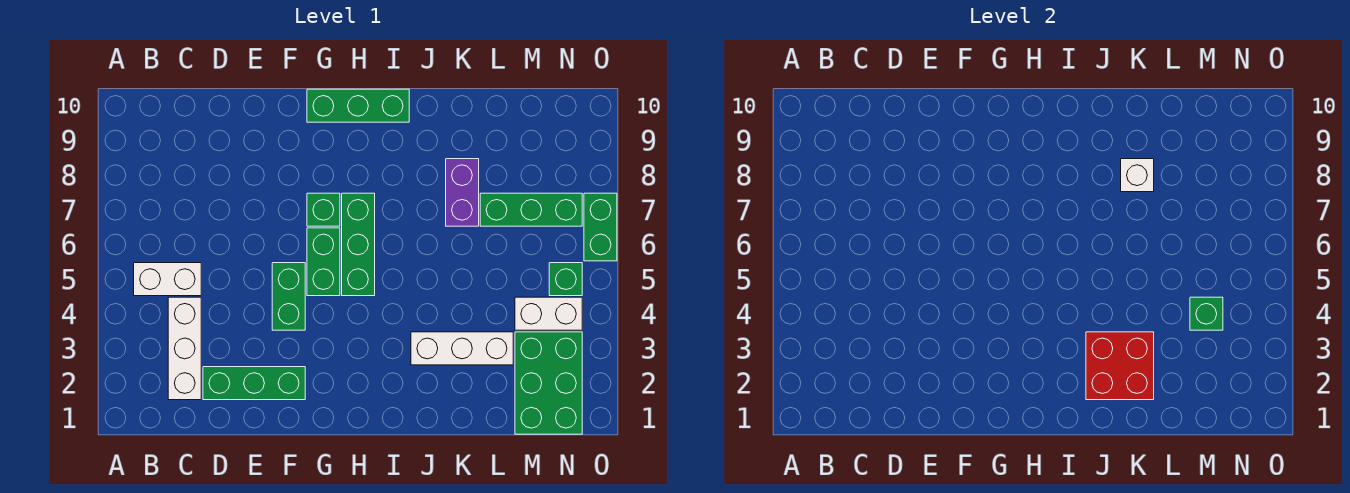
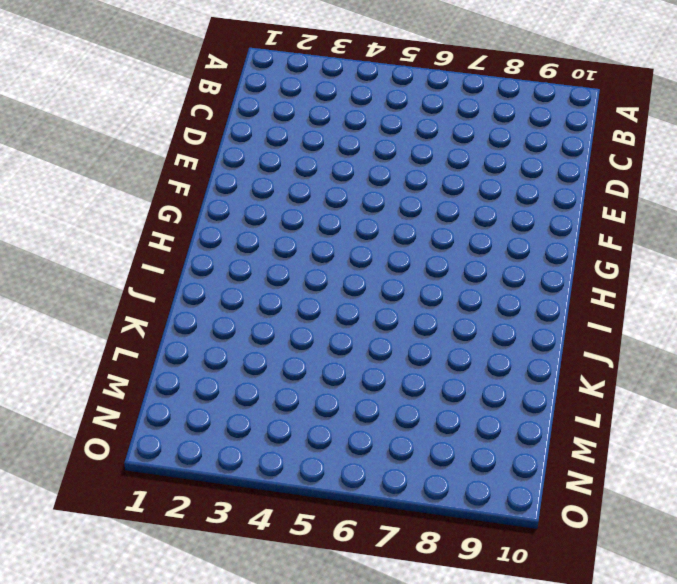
none -> white brick B5:C5 level 1
none -> white brick C2:C4 level 1
none -> green brick D2:F2 level 1

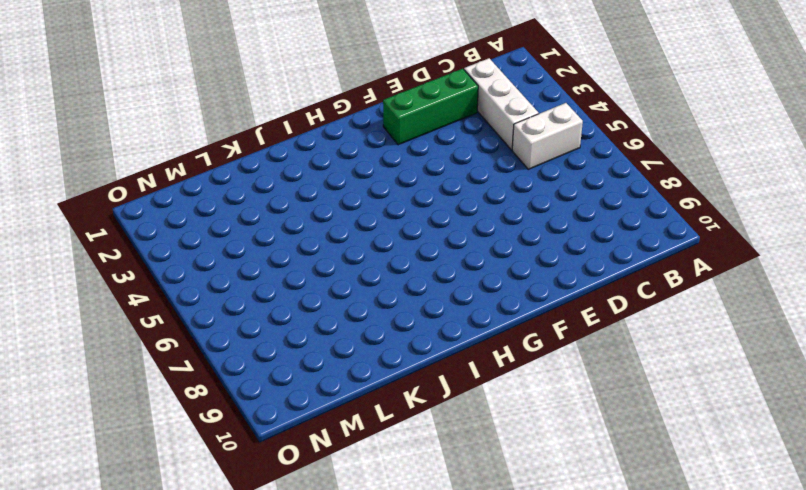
none -> green brick F4:F5 level 1
none -> green brick G5:G6 level 1
none -> green brick G7 level 1

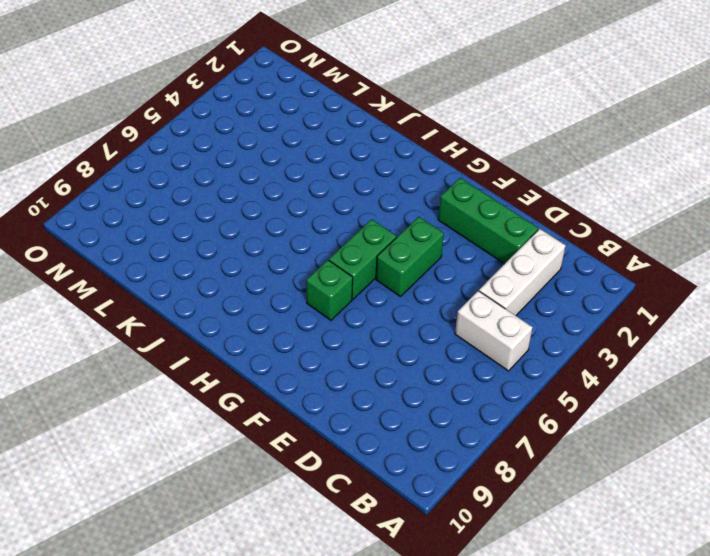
none -> green brick G10:I10 level 1
none -> green brick H5:H7 level 1
none -> white brick J3:L3 level 1

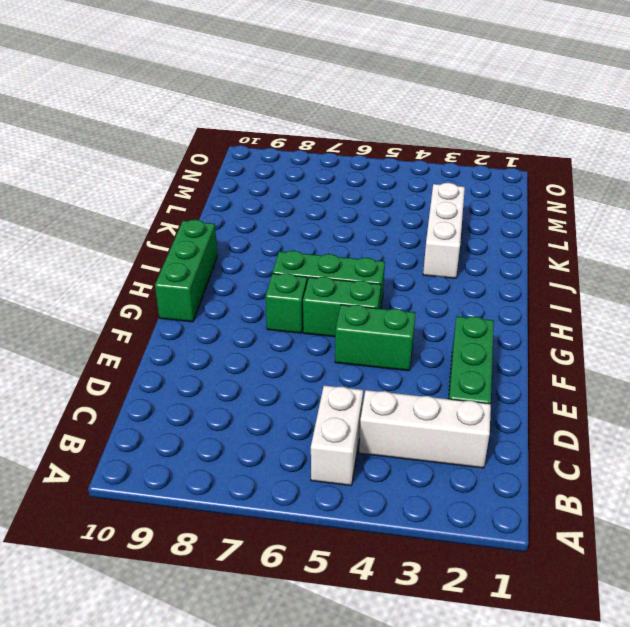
none -> purple brick K7:K8 level 1
none -> green brick L7:N7 level 1
none -> green brick M1:N3 level 1

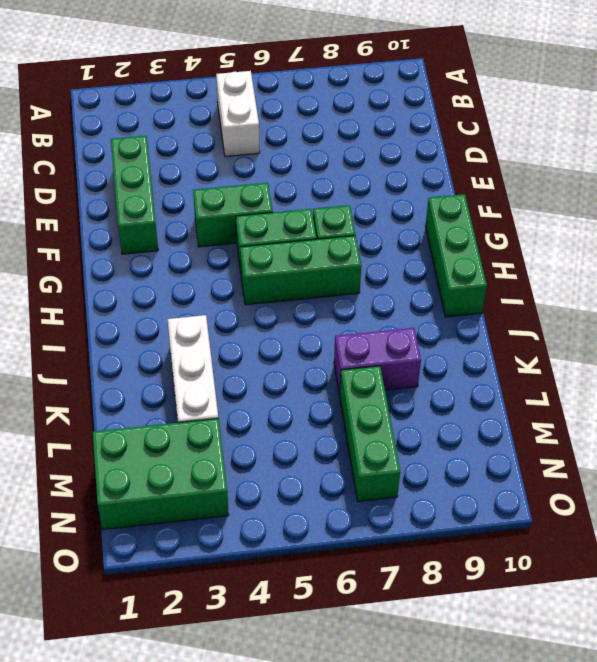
none -> white brick C2:C4 level 1
none -> white brick M4:N4 level 1
none -> green brick N5 level 1

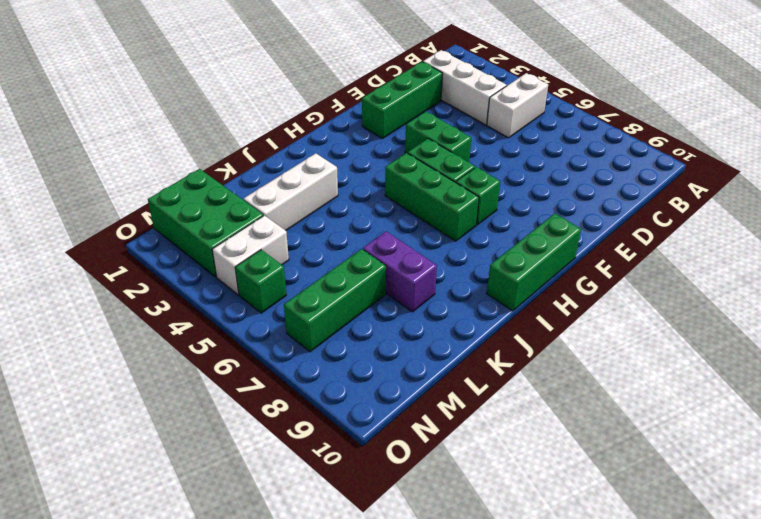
none -> green brick O6:O7 level 1
none -> red brick J2:K3 level 2
none -> white brick K8 level 2

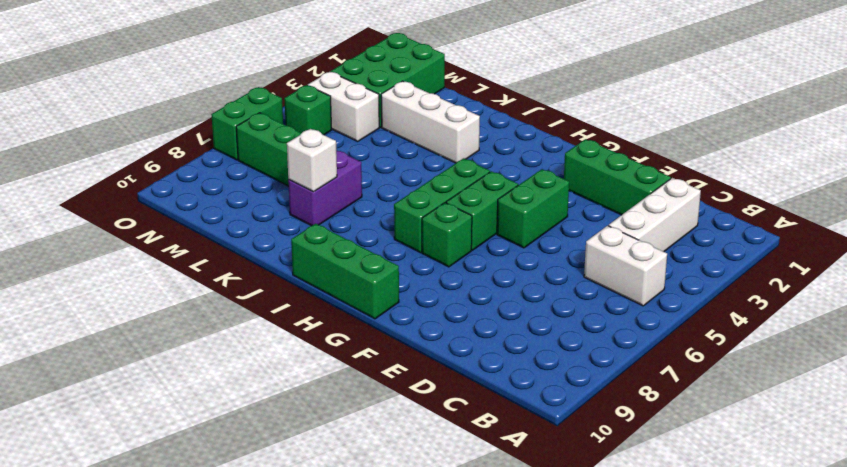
none -> red brick J2:K3 level 2
none -> green brick M4 level 2

